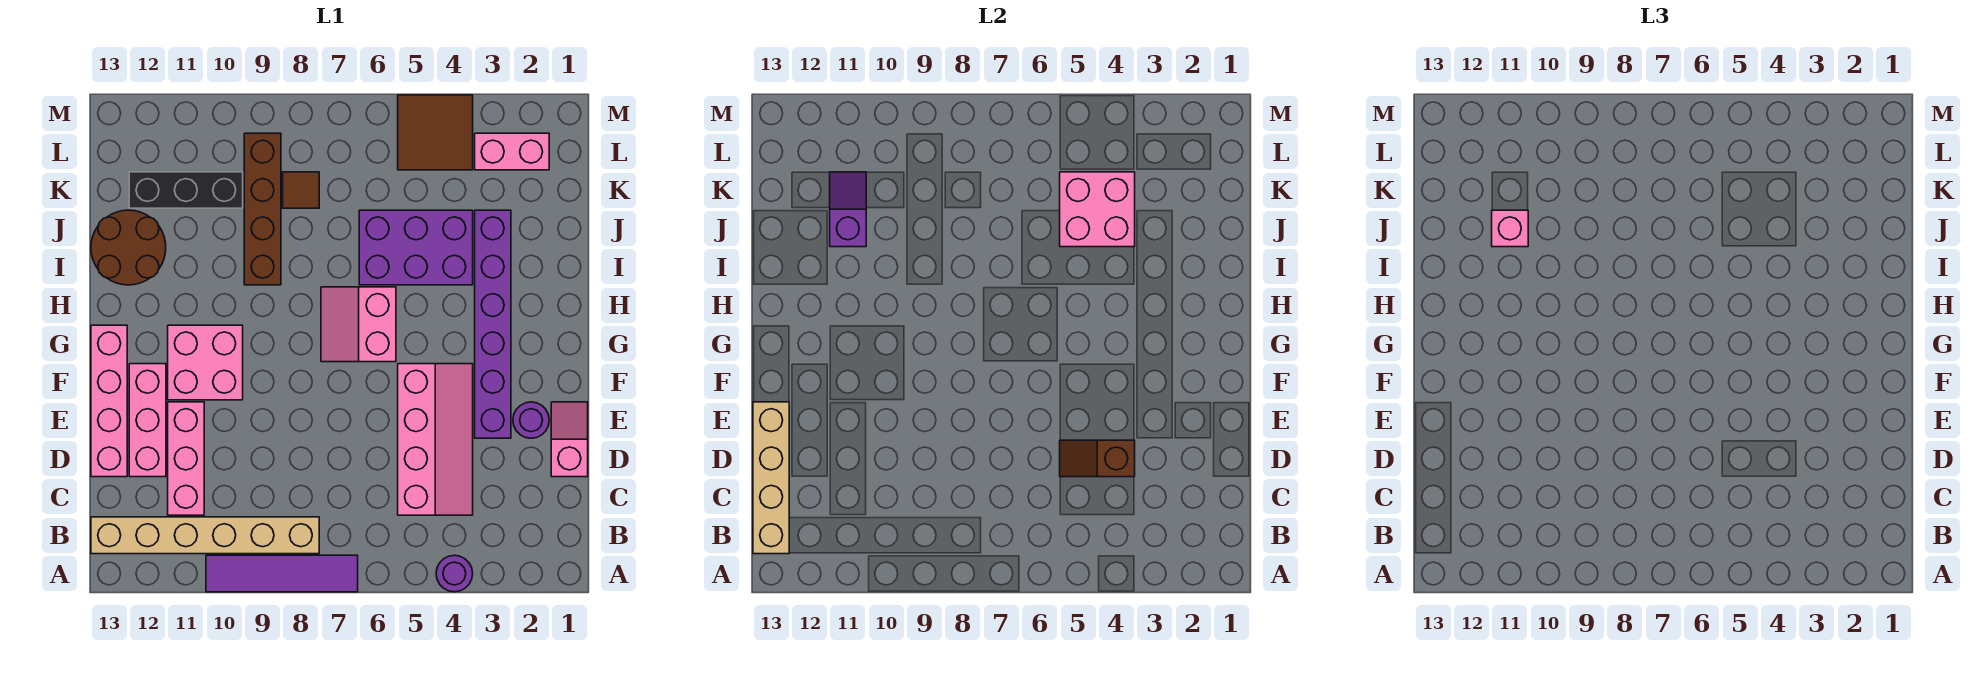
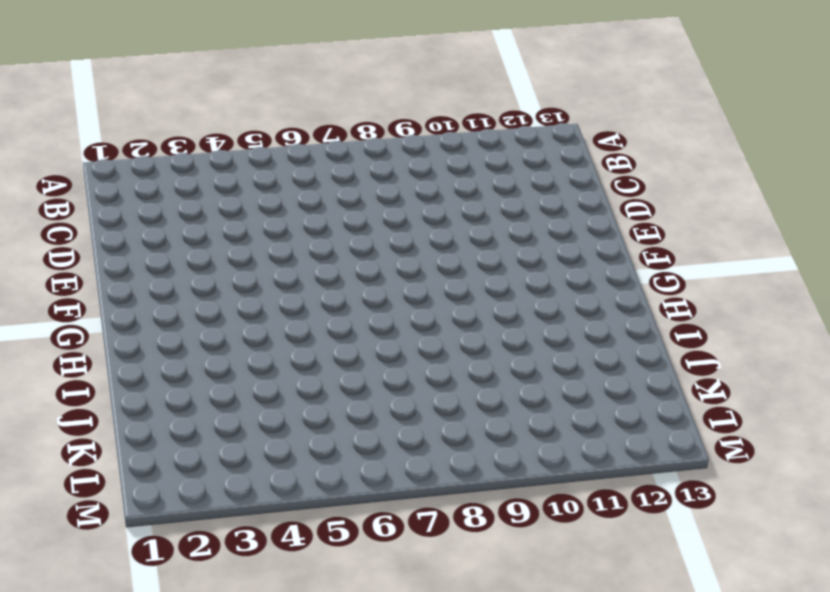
none -> purple round brick A4 level 1
none -> purple tile A7:A10 level 1
none -> tan brick B8:B13 level 1

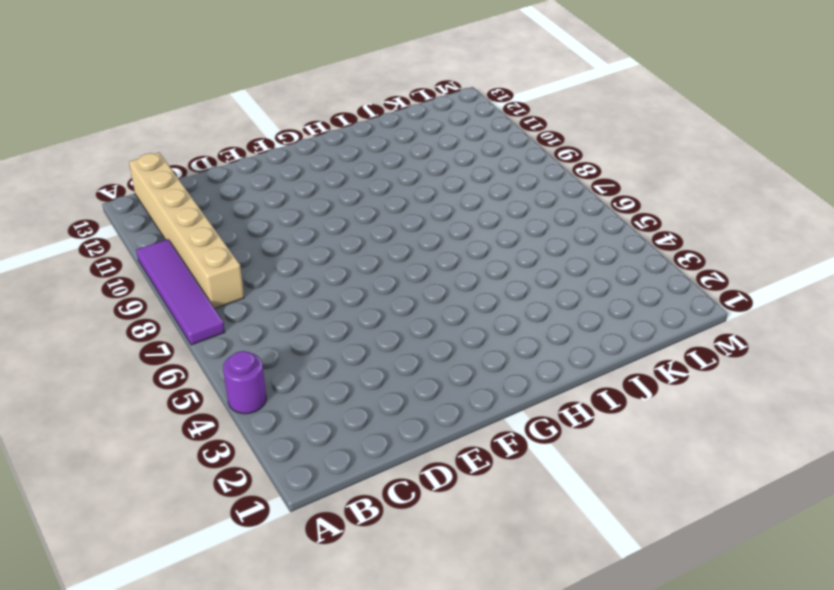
none -> pink slope C4:F5 level 1 top 5
none -> pink brick C11:E11 level 1
none -> pink slope D1:E1 level 1 top D

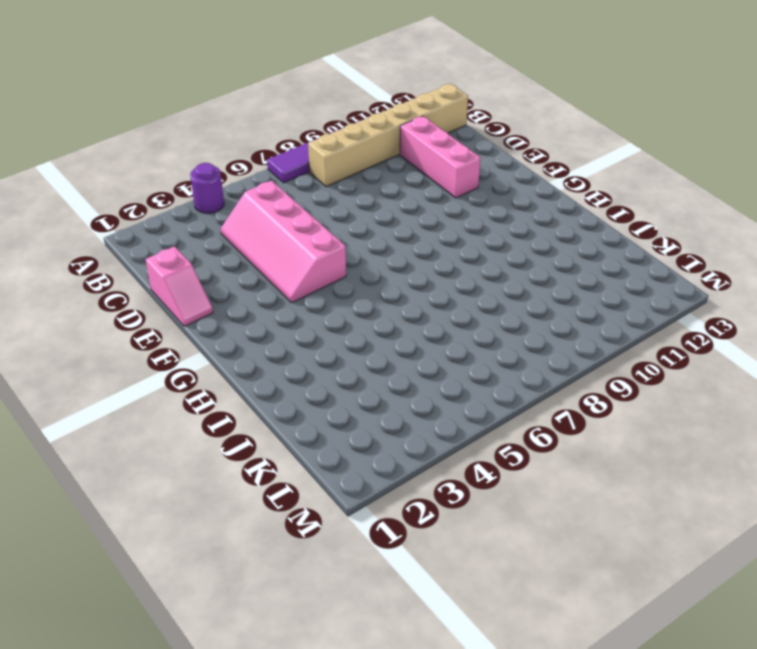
none -> pink brick D12:F12 level 1
none -> pink brick D13:G13 level 1
none -> purple round brick E2 level 1

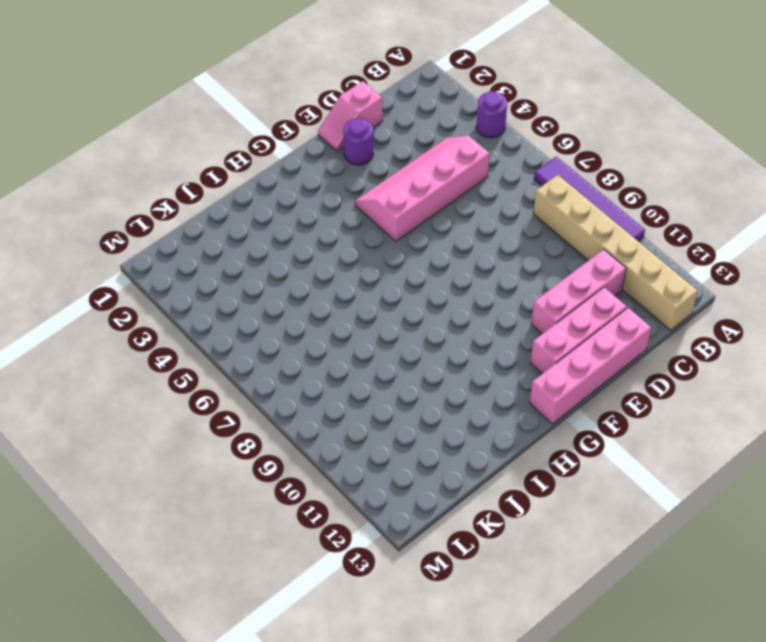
none -> purple brick E3:J3 level 1
none -> pink brick F10:G11 level 1
none -> pink slope G6:H7 level 1 top 6

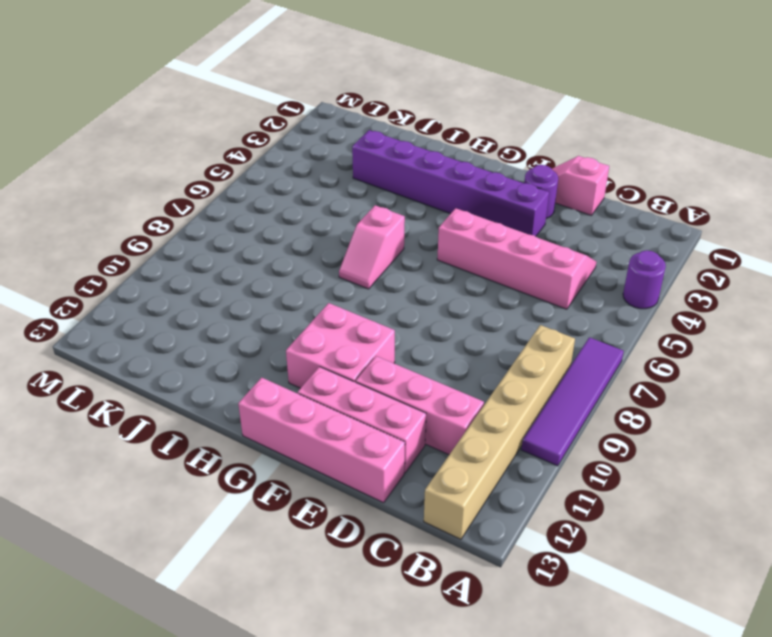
pink slope H6:H7 level 1 top 6 -> pink slope G6:H7 level 1 top 6
none -> purple brick I4:J6 level 1
none -> brown brick I9:L9 level 1
none -> brown round brick I12:J13 level 1

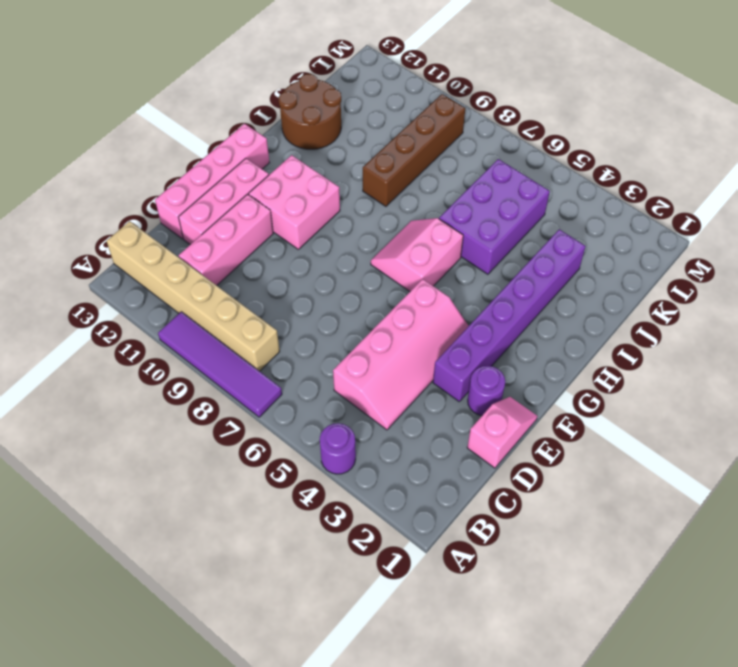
purple brick I5:K6 level 1 -> purple brick I4:J6 level 1
none -> brown tile K8 level 1
none -> black brick K10:K12 level 1
none -> pink brick L2:L3 level 1

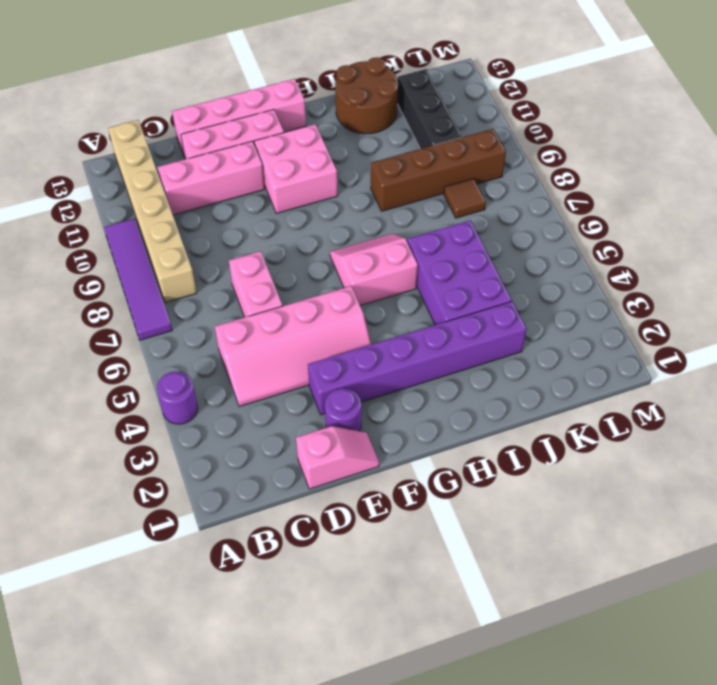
pink brick D6:D7 level 1 -> pink brick L2:L3 level 1
none -> brown tile L4:M5 level 1
none -> tan brick B13:E13 level 2
none -> brown slope D4:D5 level 2 top 4

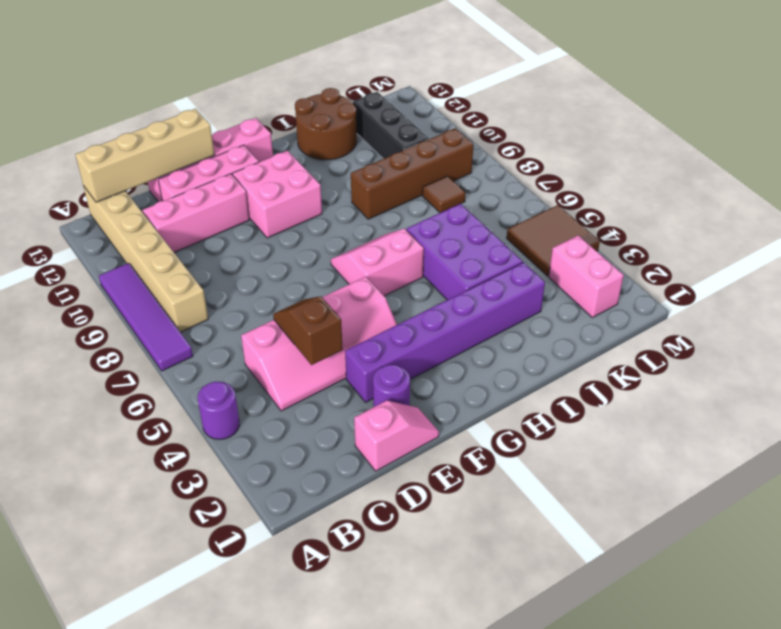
none -> pink brick J4:K5 level 2
none -> purple slope J11:K11 level 2 top J
none -> pink brick J11 level 3

